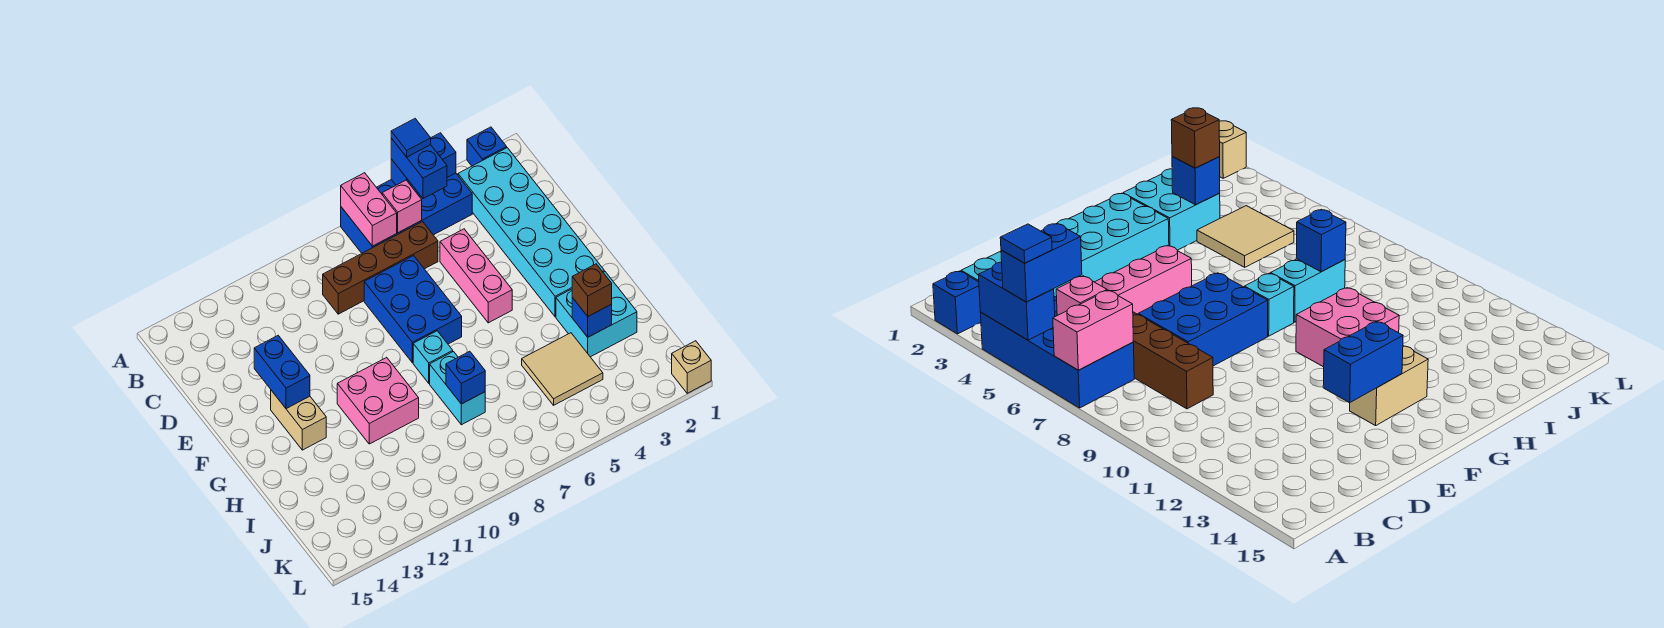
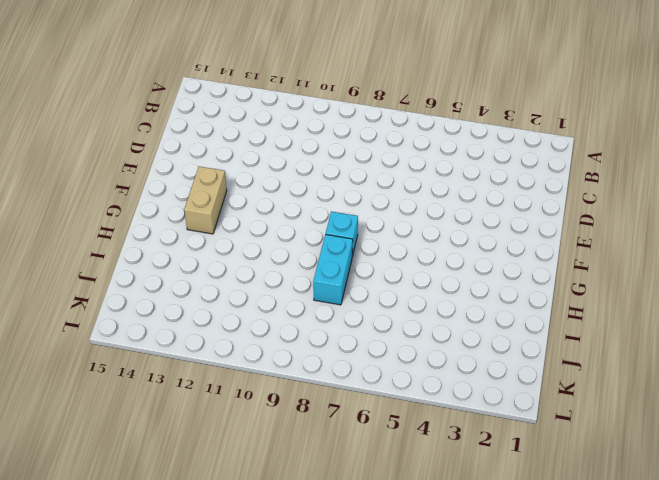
none -> blue brick A2 level 1
none -> blue brick A4:B7 level 1
none -> cyan brick B2:G3 level 1

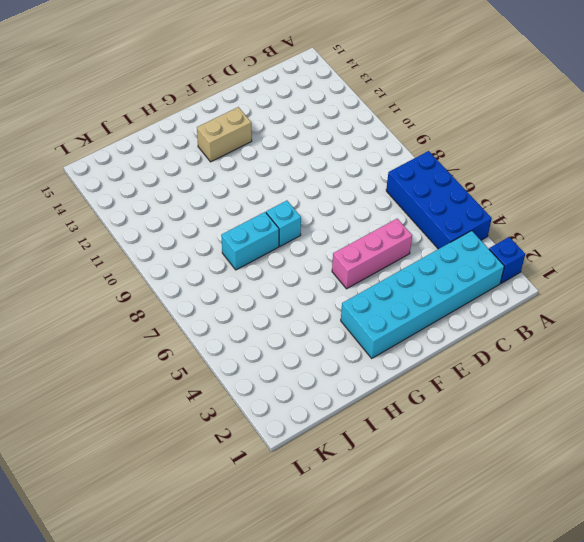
none -> brown brick C6:C9 level 1
none -> blue brick D7:F8 level 1
none -> pink brick G10:H11 level 1

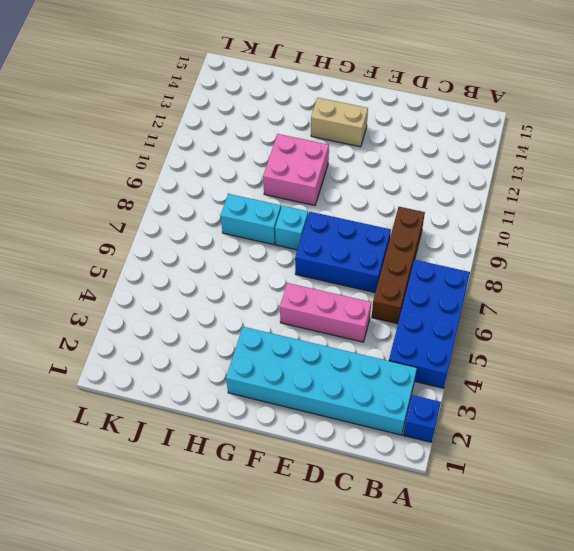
none -> cyan brick H2:I3 level 1
none -> tan tile I4:J5 level 1
none -> tan brick L1 level 1

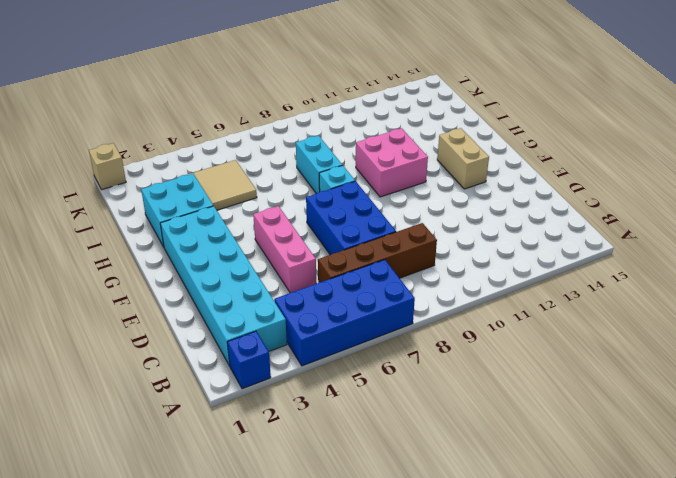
none -> blue brick A4:A5 level 2
none -> pink brick A7:B7 level 2
none -> pink brick B6 level 2

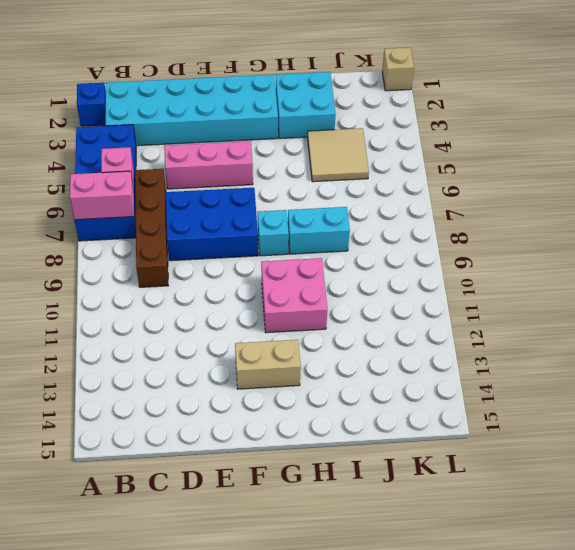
none -> blue brick A4:A5 level 2
none -> blue brick E13:F13 level 2
none -> blue brick I3 level 2

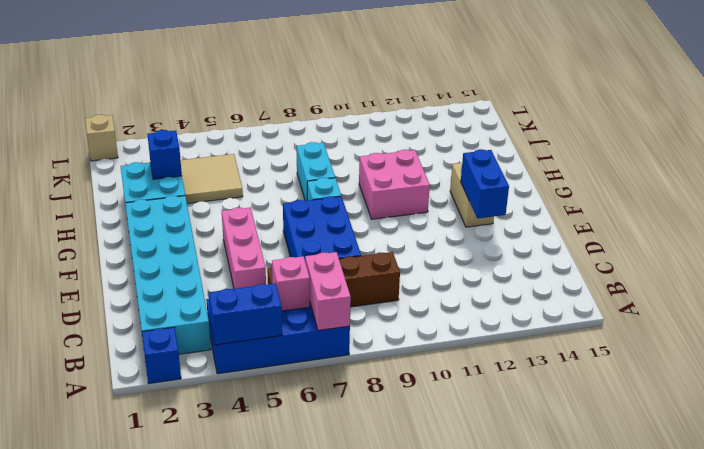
none -> blue brick I8 level 2
none -> blue brick A5:B5 level 3
none -> brown brick I3 level 3

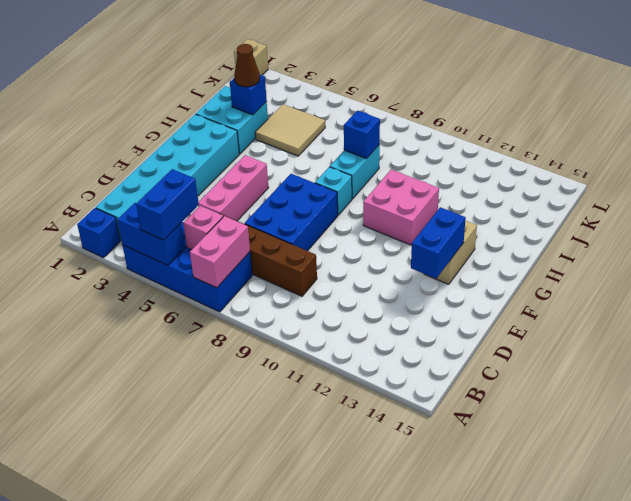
brown cone I3 level 3 -> brown brick I3 level 3
none -> blue tile A5 level 4

